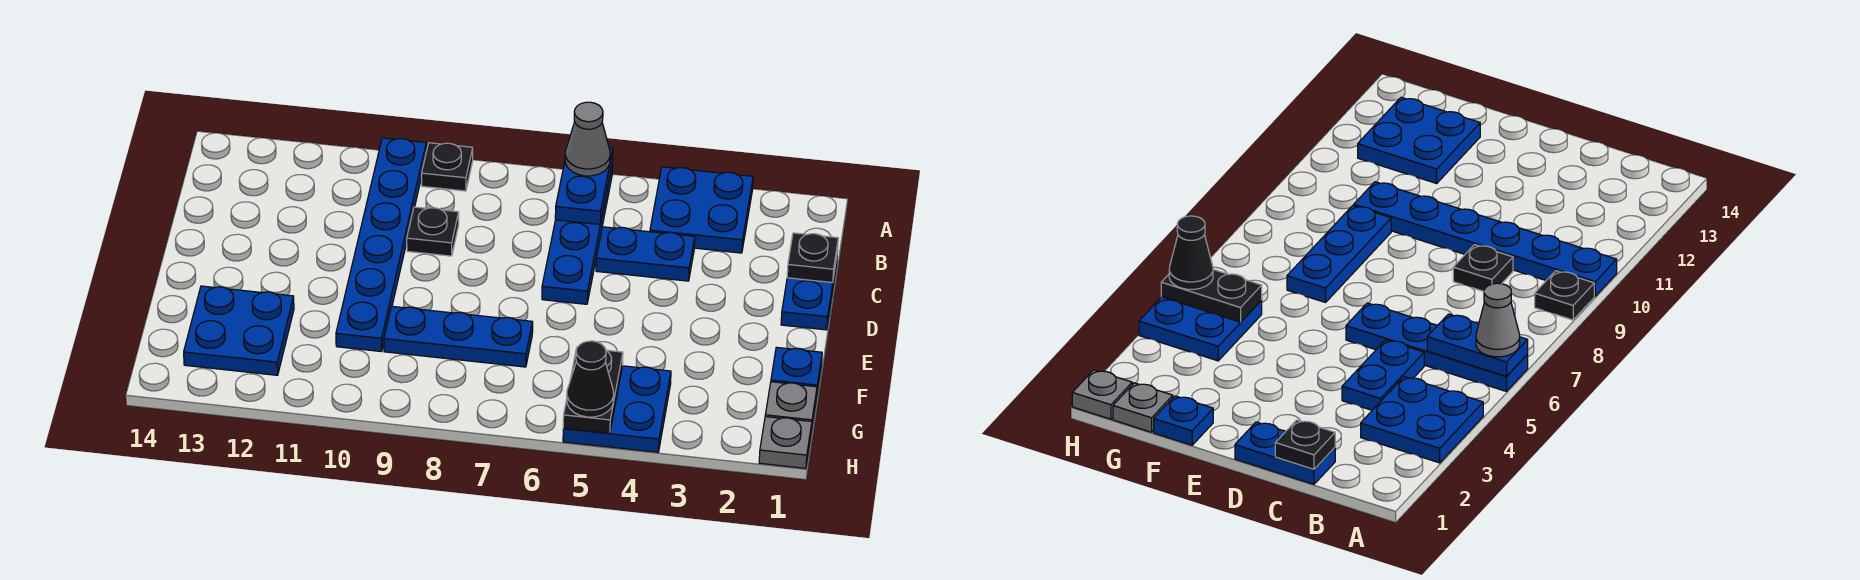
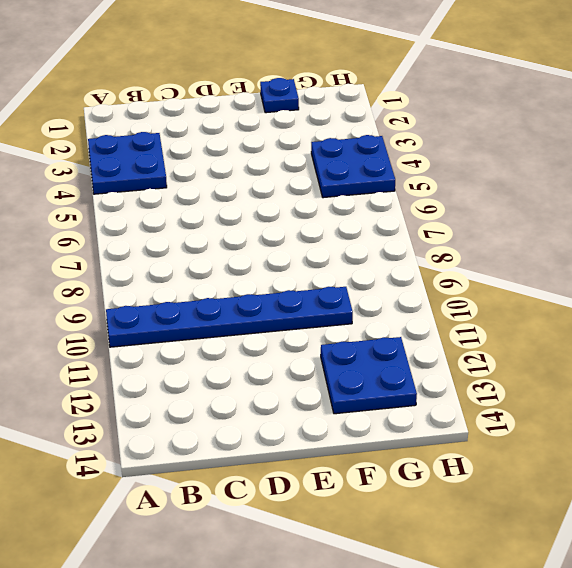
none -> blue plate A6:D6 level 1
none -> black plate A9 level 1
none -> blue plate C1:D1 level 1

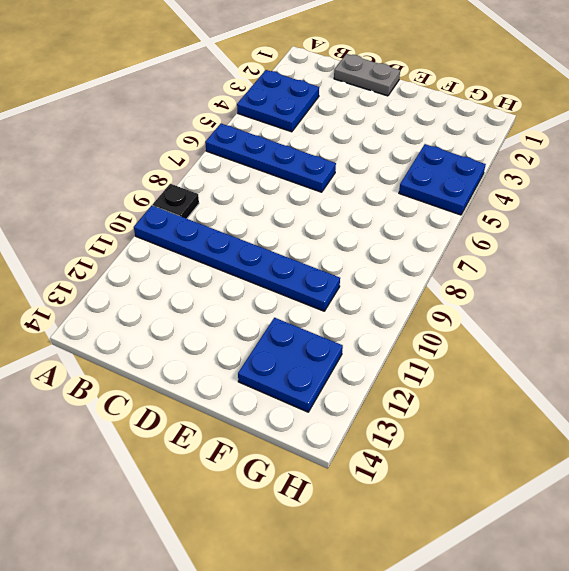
grey plate C1:D1 level 1 -> blue plate C1:D1 level 1
none -> blue plate C4:C5 level 1
none -> black plate C9 level 1
none -> blue plate F1 level 1

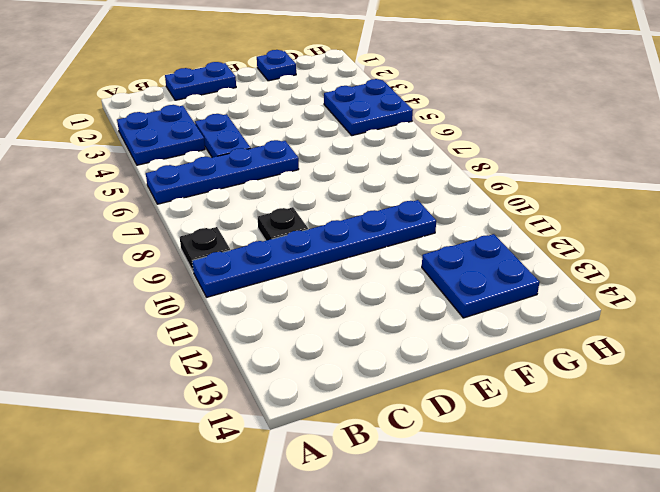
none -> blue plate F7:F9 level 1
none -> grey plate G1 level 1
none -> grey plate H1 level 1

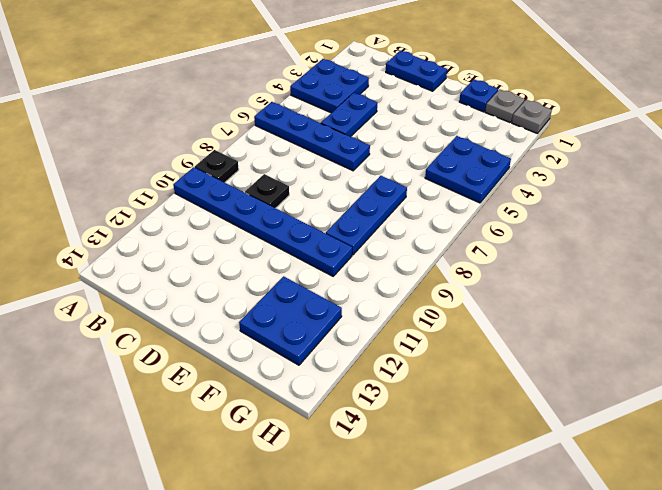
none -> blue plate A6:B6 level 2
none -> black plate C1 level 2
none -> black plate G5:H5 level 2

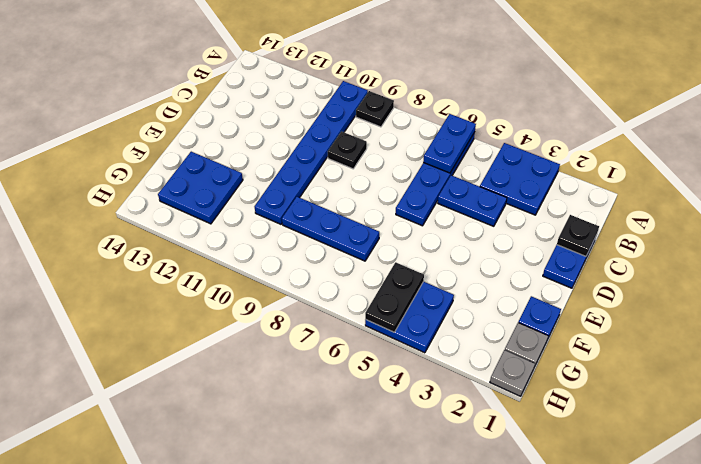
none -> grey cone A6 level 3
none -> black cone H5 level 3

